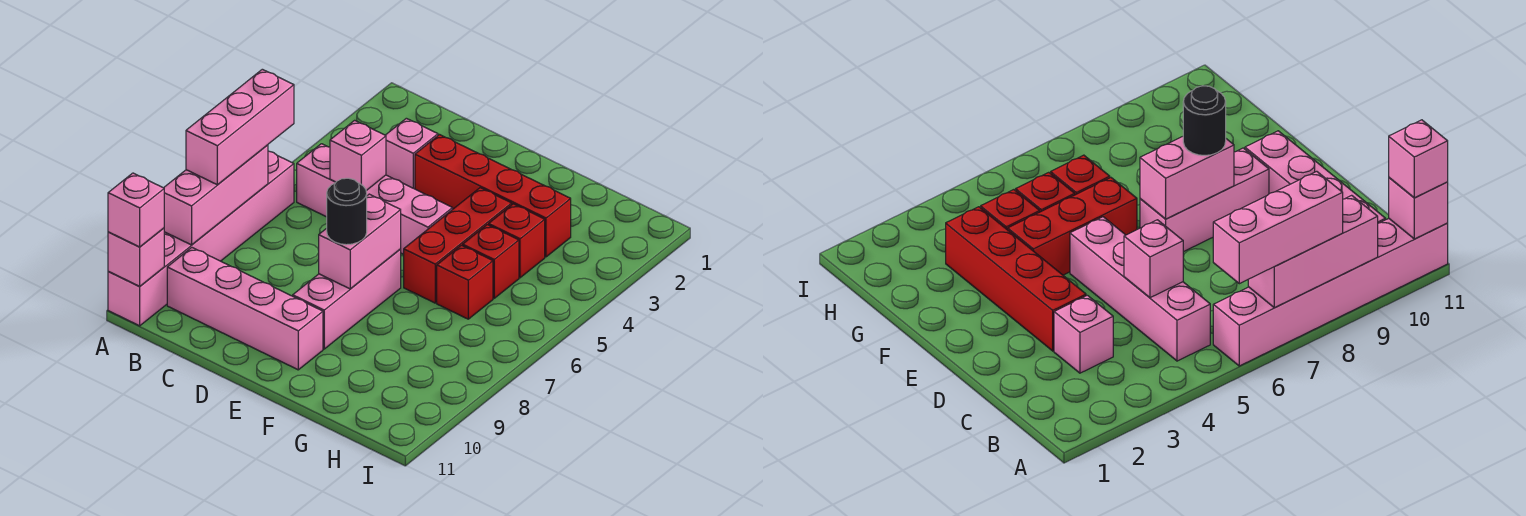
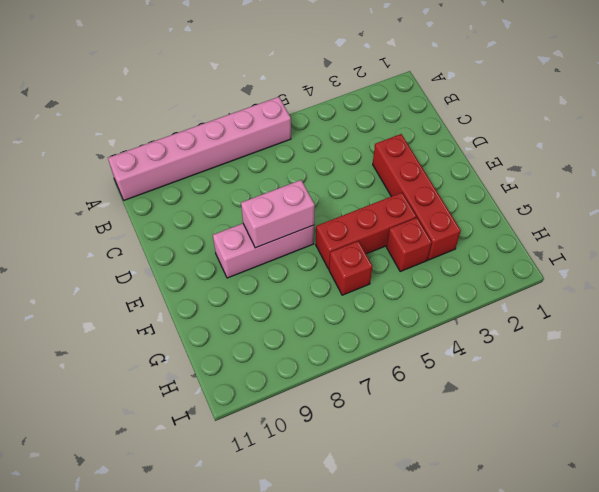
none -> pink brick B5:E5 level 1
none -> pink brick B10:E10 level 1
none -> pink brick C3 level 1

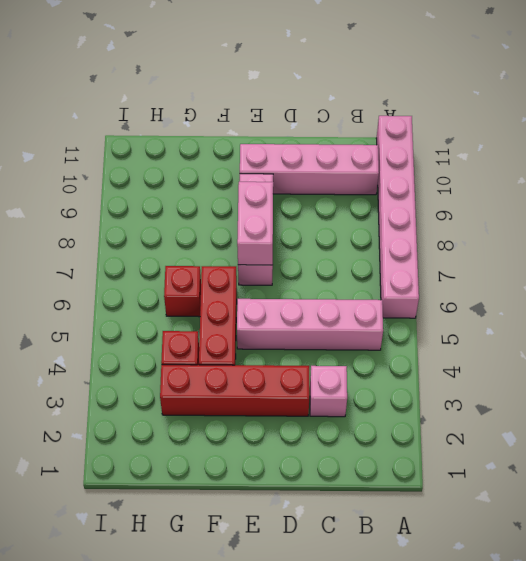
none -> red brick G5 level 1
none -> pink brick A7:A9 level 2
none -> pink brick A11 level 2

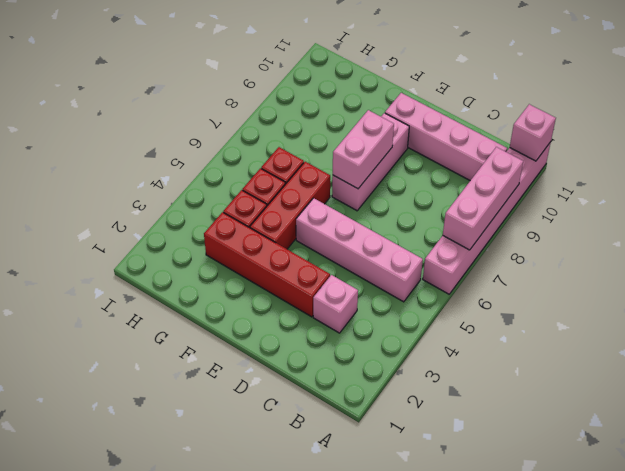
none -> pink brick C5 level 2
none -> pink brick A6:A8 level 3
none -> pink brick A11 level 3

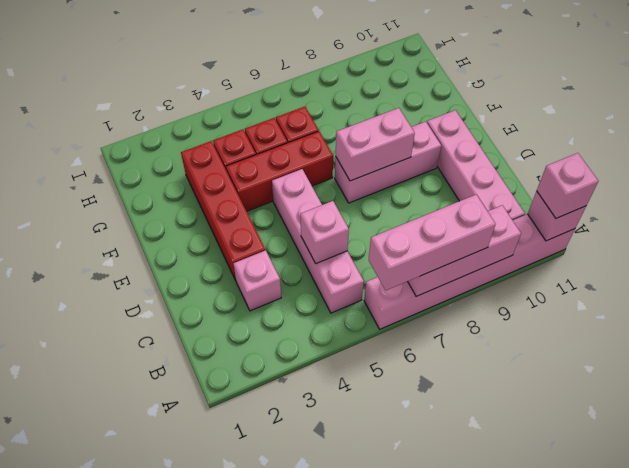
none -> black round brick E8 level 3

